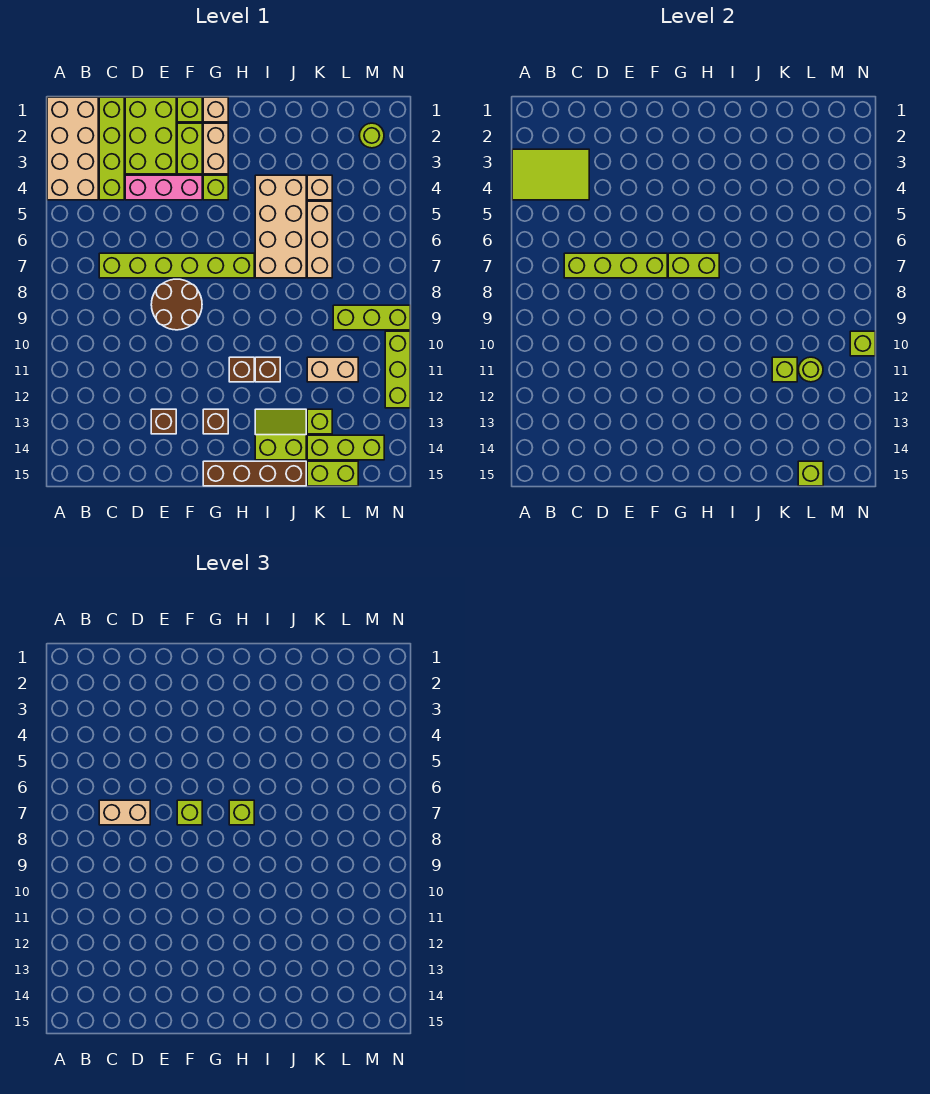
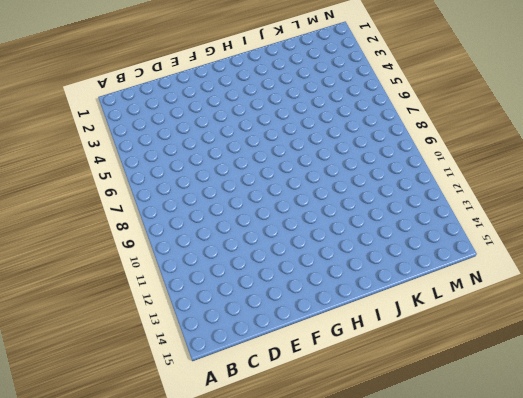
none -> tan brick A1:B4 level 1
none -> lime brick C1:C4 level 1
none -> lime brick C7:H7 level 1
none -> lime brick D1:E3 level 1

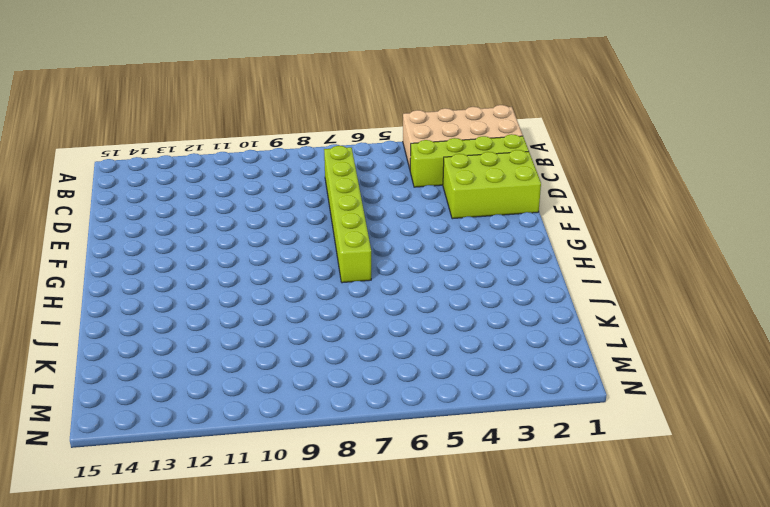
none -> pink brick D4:F4 level 1
none -> brown round brick E8:F9 level 1
none -> brown brick E13 level 1
none -> lime brick F1 level 1

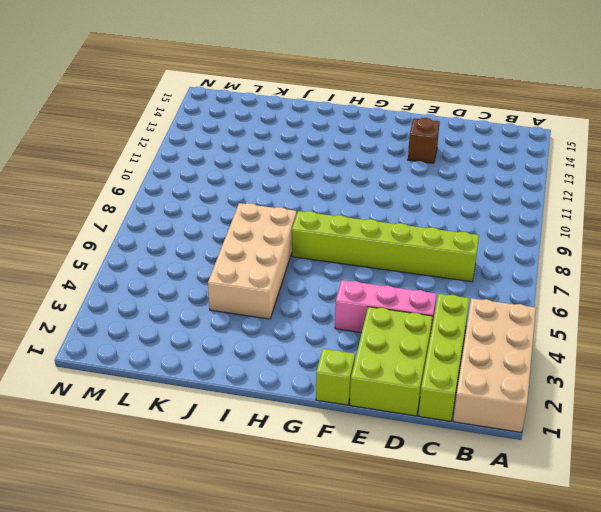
none -> brown round brick E8:F9 level 1
none -> lime brick F2:F3 level 1
none -> tan brick G1 level 1
none -> tan brick G2:G3 level 1

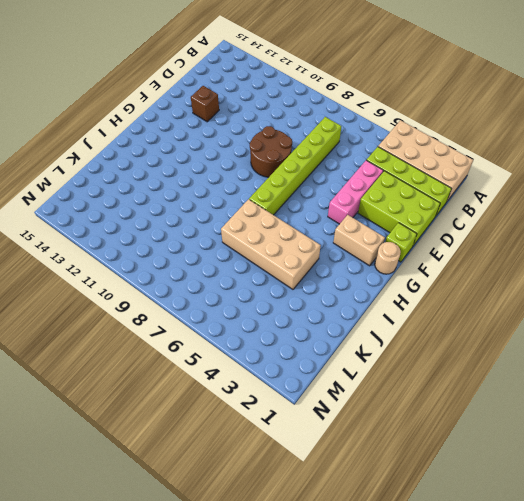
tan round brick G1 level 1 -> tan brick G1 level 1
none -> lime brick F2:F3 level 1
none -> lime brick G4 level 1
none -> brown brick G13 level 1
none -> brown brick G15:J15 level 1

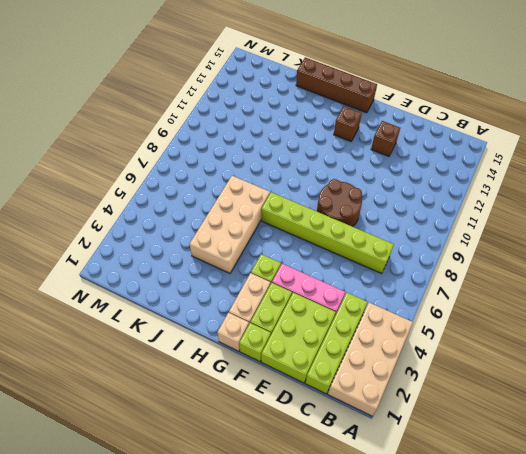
none -> brown brick H11 level 1
none -> brown brick I11 level 1
none -> lime slope I13:J14 level 1 top 14
none -> tan brick K4 level 1

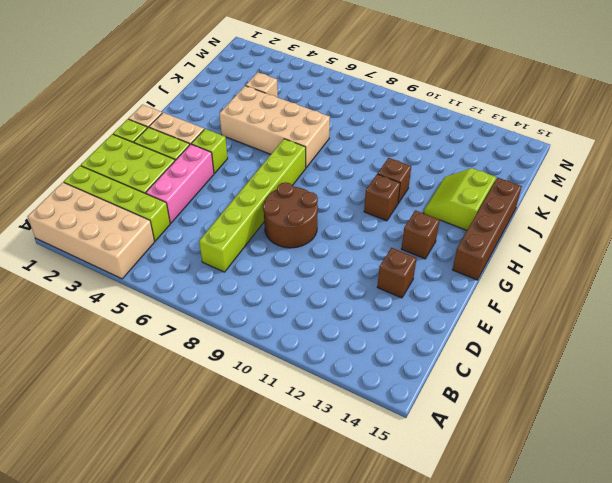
none -> tan brick K5:K7 level 1
none -> tan brick K11:L11 level 1
none -> lime brick K13 level 1
none -> lime brick K14:M14 level 1

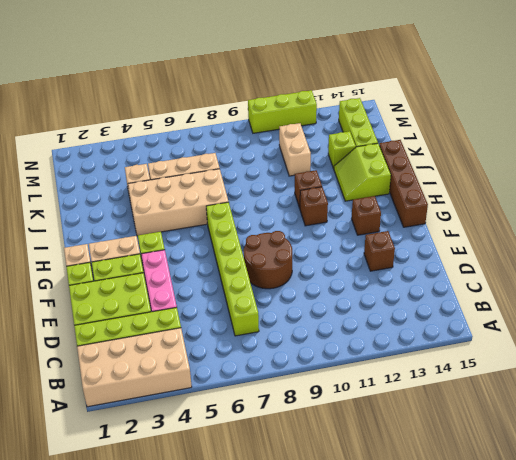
none -> lime brick K15:L15 level 1
none -> lime brick L9:N9 level 1
none -> lime round brick M2 level 1
none -> lime tile A3:C4 level 2

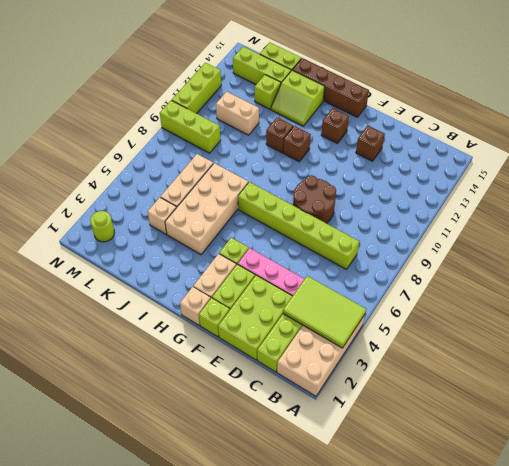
none -> lime brick C7:F7 level 2
none -> lime brick G7:H7 level 2
none -> lime brick K11 level 2
none -> lime round brick L11 level 2

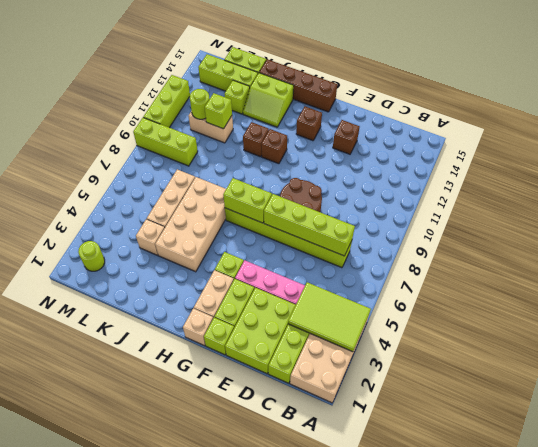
none -> lime brick L15 level 2
none -> lime brick N10 level 2
none -> tan brick C7:D7 level 3
none -> lime brick F7 level 3

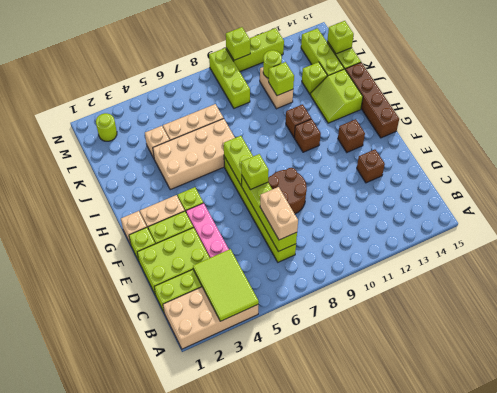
none -> lime brick H7 level 3

